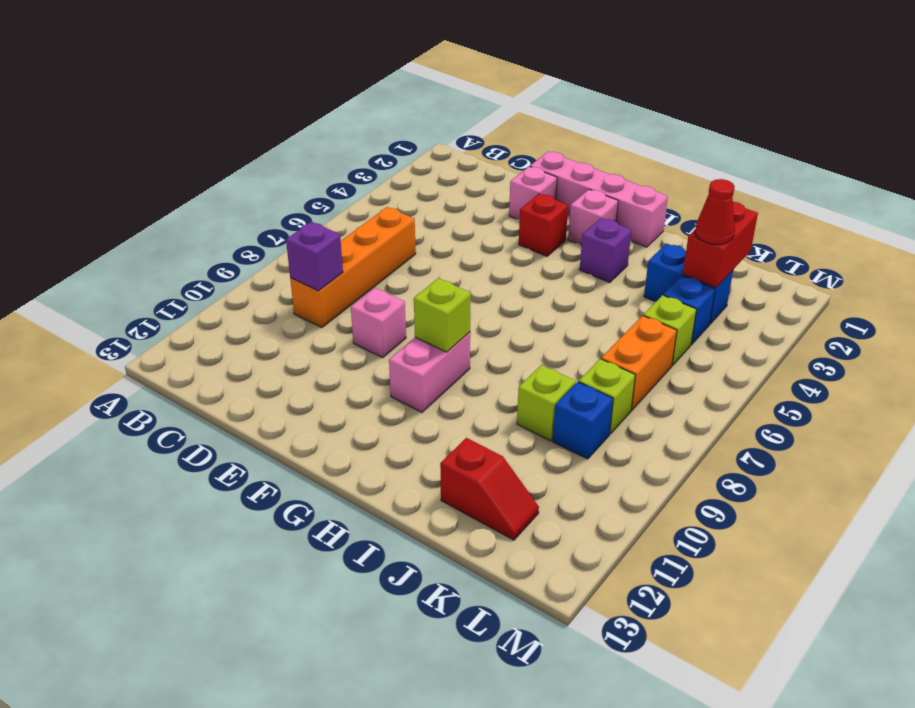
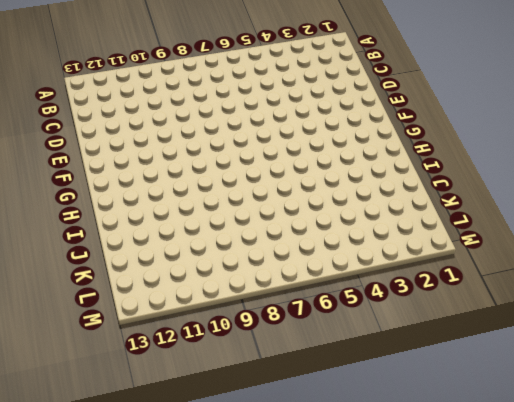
none -> orange brick C6:C9 level 1
none -> pink brick E1:H1 level 1
none -> pink brick E2 level 1

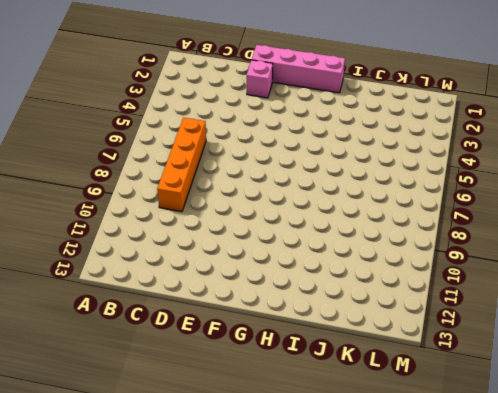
none -> pink brick E9 level 1
none -> red brick F3 level 1
none -> pink brick G2 level 1

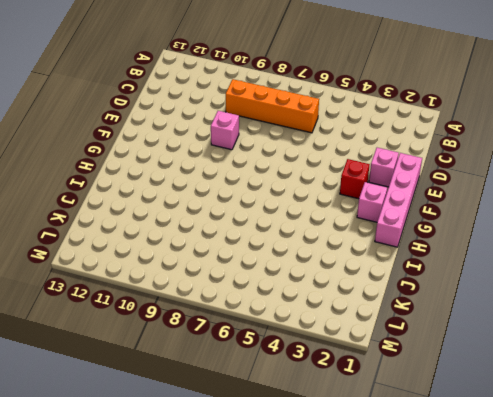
none -> pink brick G9:G10 level 1
none -> purple brick H3 level 1
none -> blue brick J3:K3 level 1

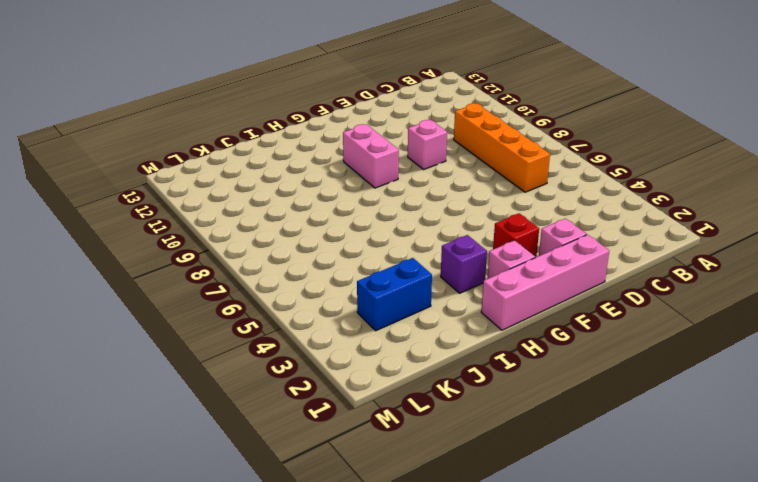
none -> lime brick J9 level 1
none -> red slope J12:K12 level 1 top J
none -> blue brick K4 level 1

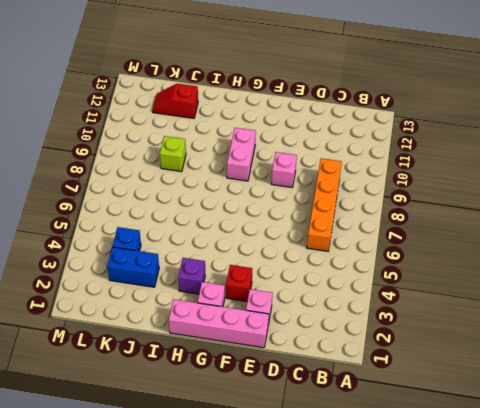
none -> lime brick K5 level 1
none -> orange brick K6:K7 level 1
none -> lime brick K8 level 1

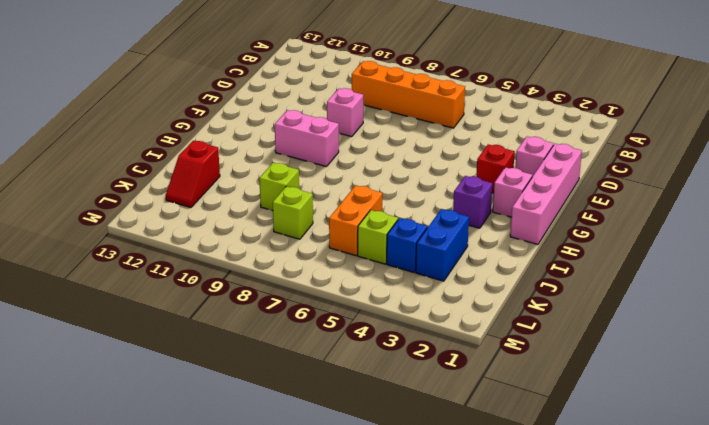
orange brick J6:K6 level 1 -> orange brick K6:K7 level 1
none -> blue brick K9 level 1
none -> purple brick C9 level 2
none -> lime brick G9 level 2

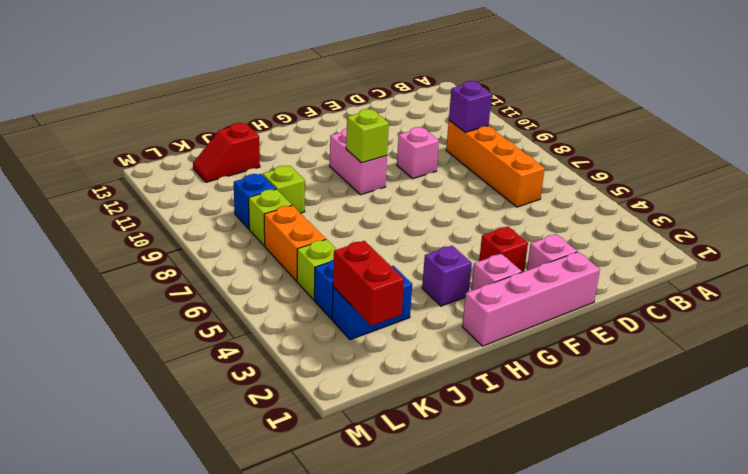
none -> red cone K3 level 3

